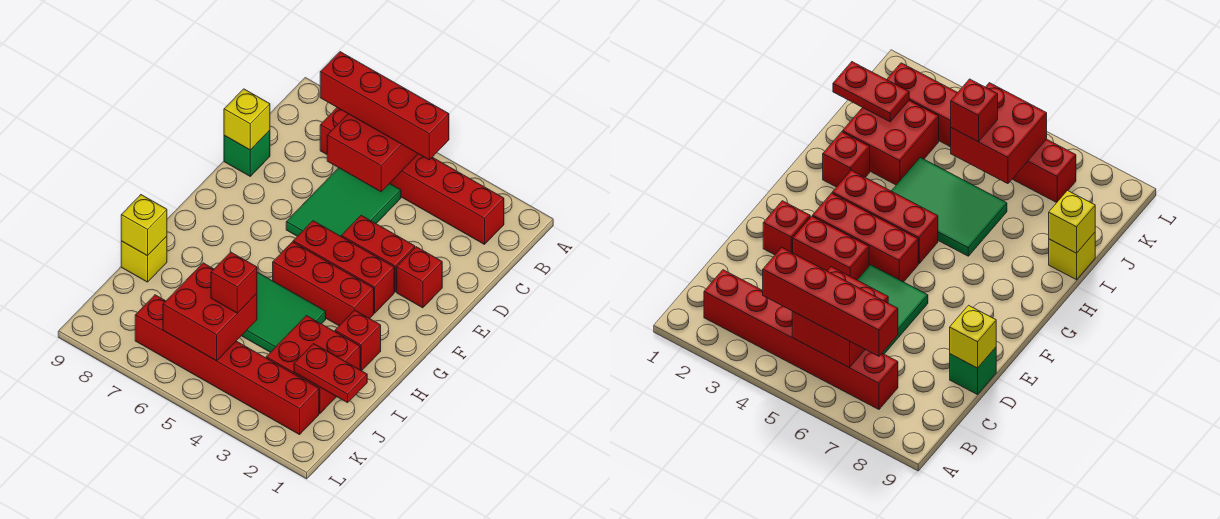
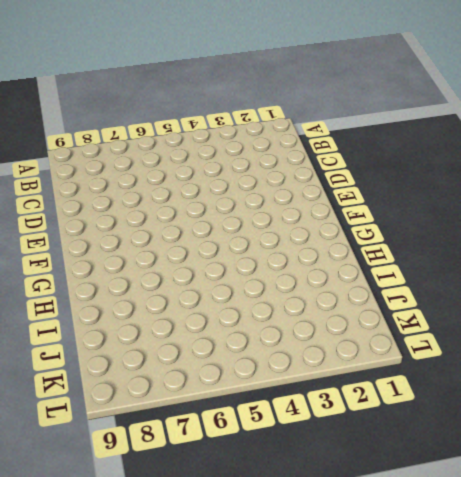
none -> red brick B2:B7 level 1
none -> green tile C5:E6 level 1
none -> green brick D9 level 1

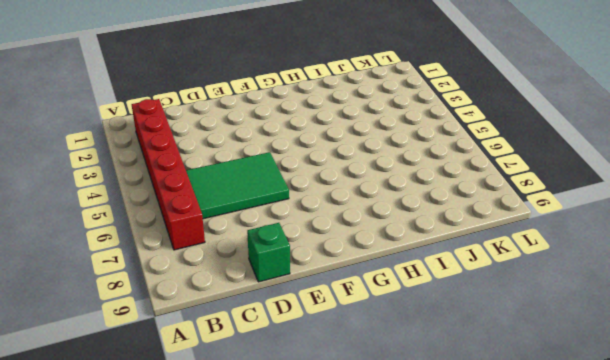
none -> red brick E2 level 1
none -> red brick E3:E4 level 1
none -> red brick F3:F5 level 1

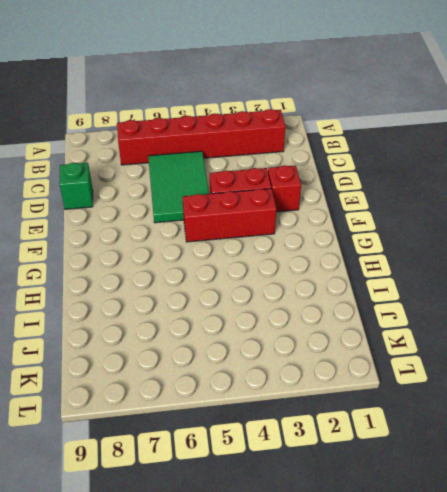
none -> red brick G3:G5 level 1
none -> red brick H2 level 1
none -> green tile H4:I6 level 1

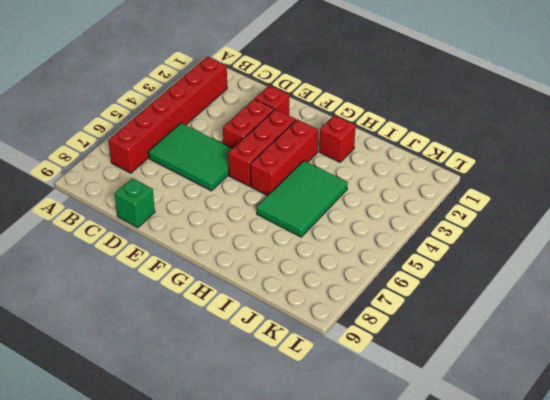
none -> red brick I2:J3 level 1
none -> yellow brick I9 level 1
none -> red brick K2:K7 level 1

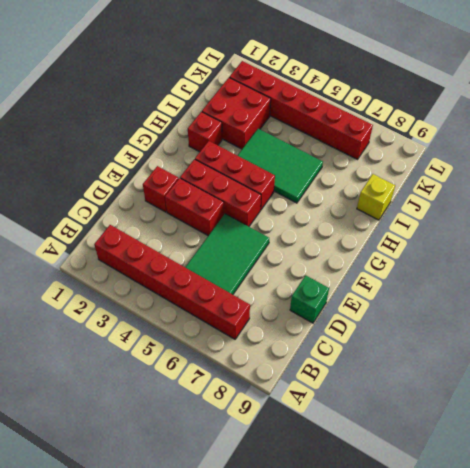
none -> red brick B5:C6 level 2
none -> yellow brick D9 level 2
none -> yellow brick I9 level 2

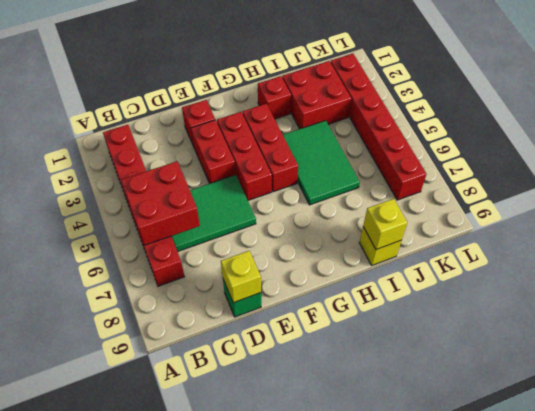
none -> red plate J1:J2 level 2
none -> red brick J5:K6 level 2
none -> red brick B4:B7 level 3

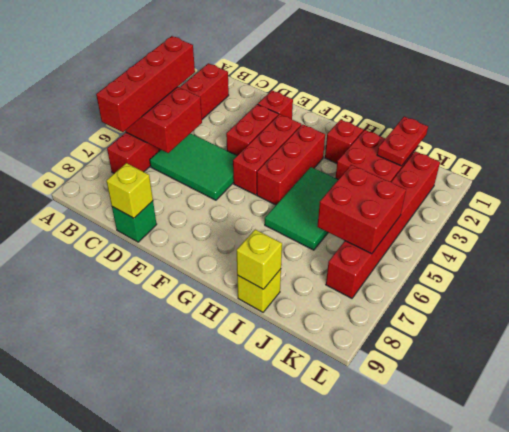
none -> red brick J5 level 3

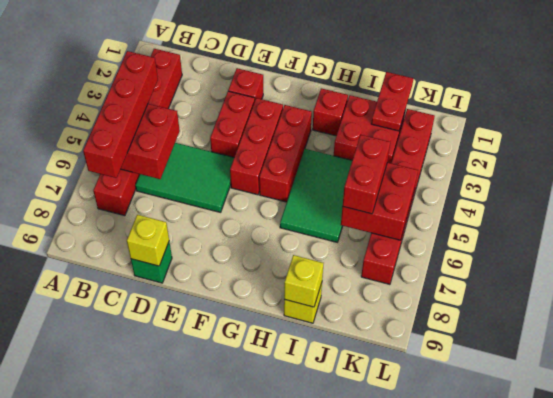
red brick J5:J6 level 3 -> red brick J5 level 3

